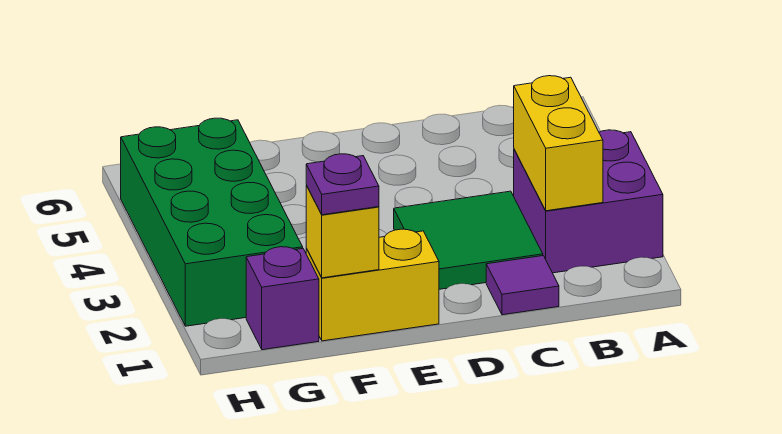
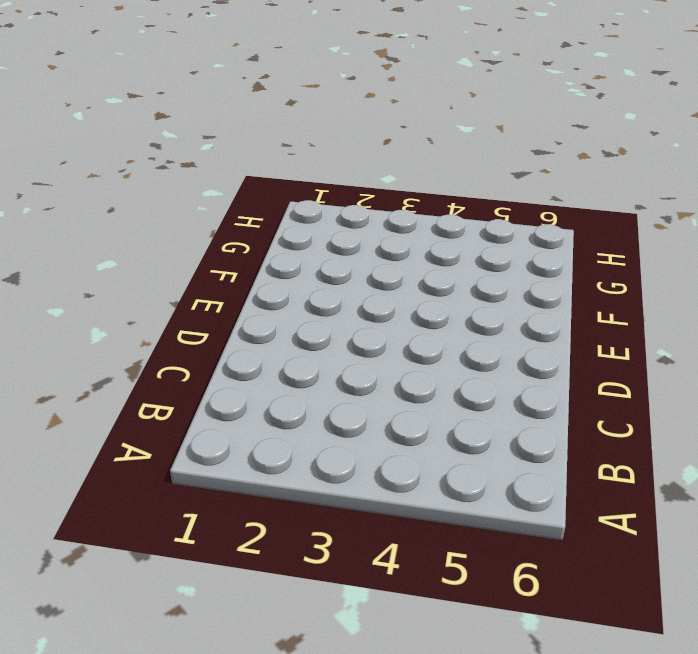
none -> purple brick A2:B3 level 1
none -> purple tile C1 level 1

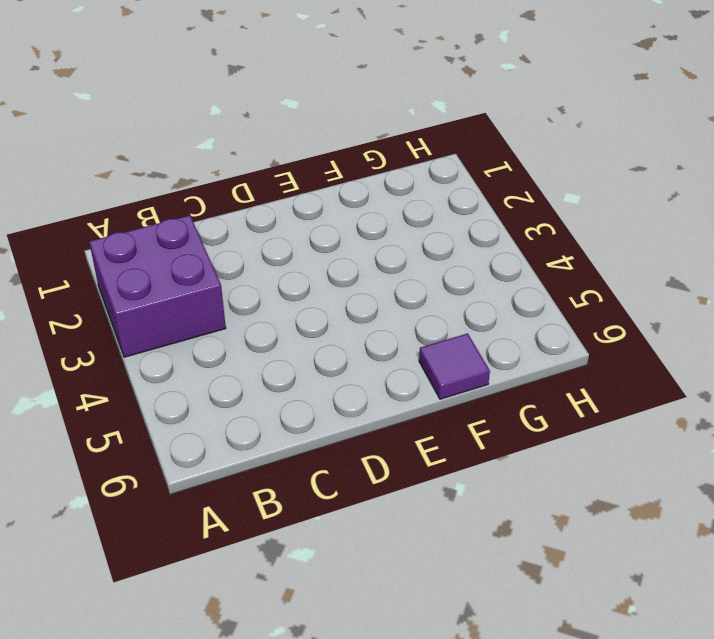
purple tile F6 level 1 -> purple tile C1 level 1
none -> green tile C2:D3 level 1
none -> yellow brick E1:F1 level 1

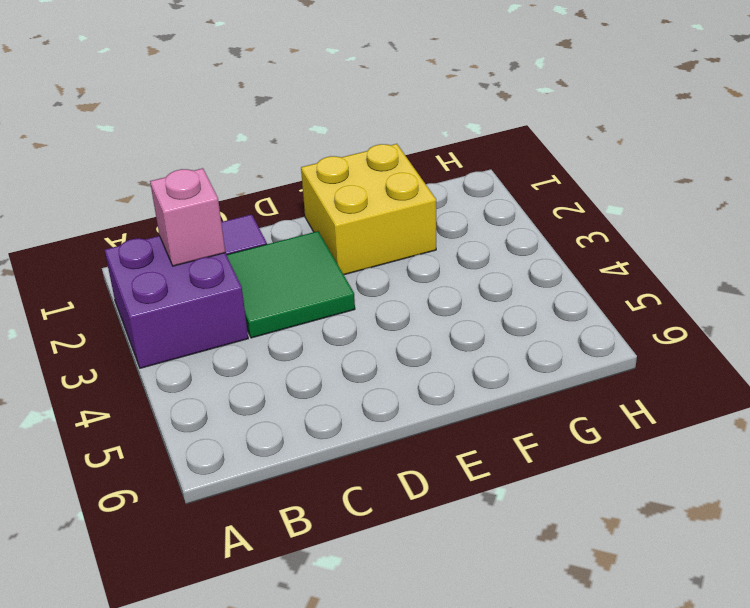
pink brick B2 level 2 -> yellow brick B2:B3 level 2
yellow brick E1:F2 level 1 -> yellow brick E1:F1 level 1
none -> purple brick G1 level 1
none -> green brick G2:H5 level 1

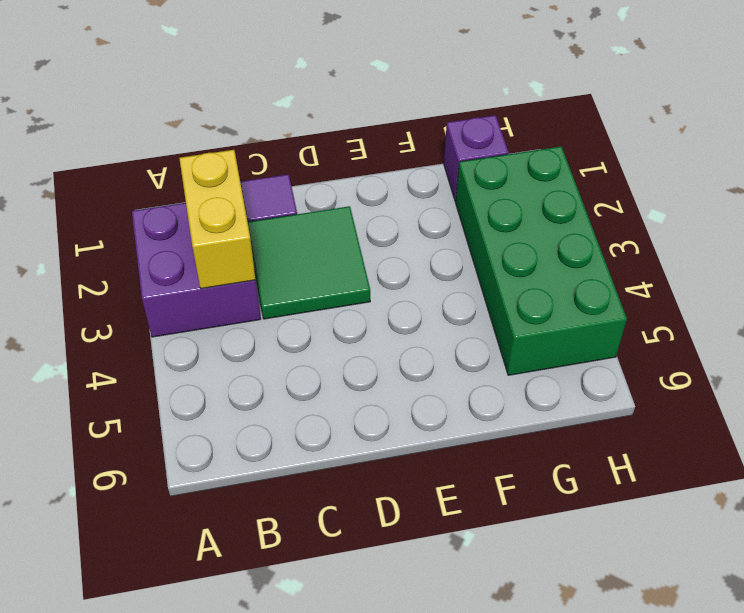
none -> yellow brick E1:F1 level 1
none -> yellow brick F1 level 2

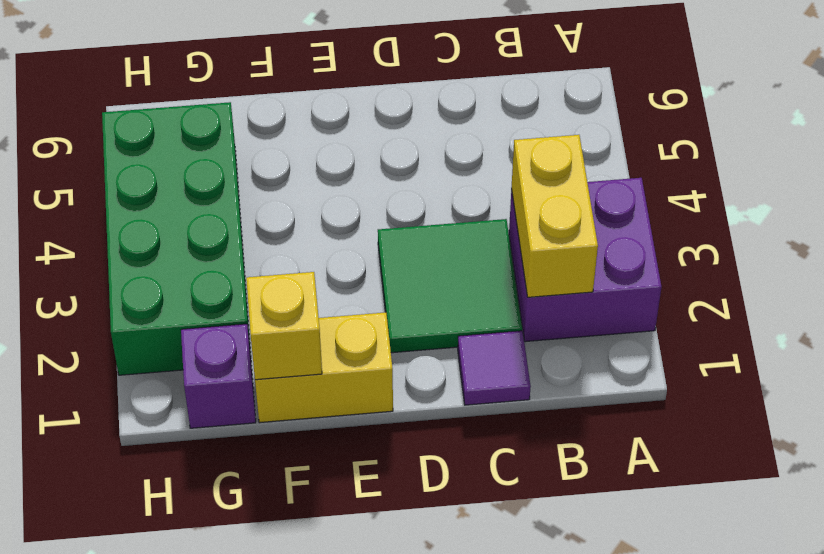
none -> purple plate F1 level 3

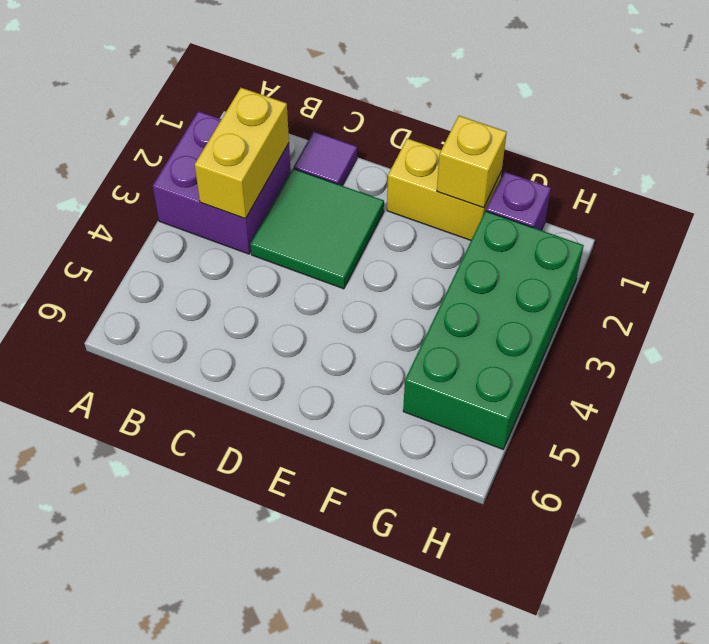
none -> purple plate F1 level 3

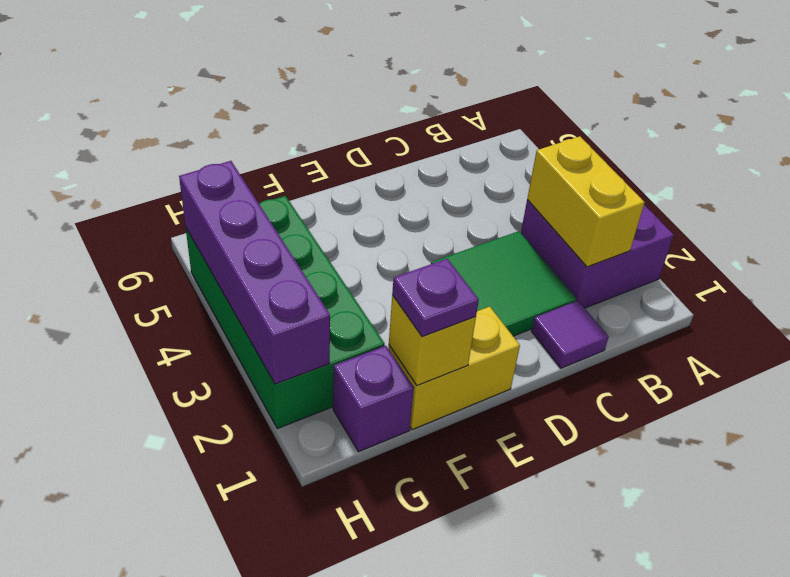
purple brick H2:H5 level 2 -> none

